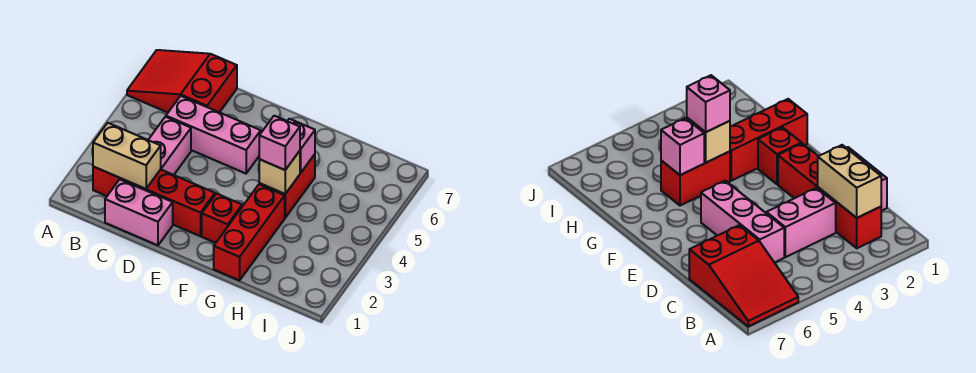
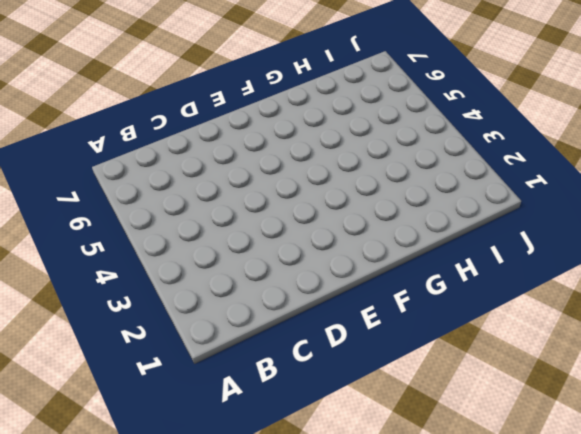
none -> red slope A6:C7 level 1 top C
none -> red brick B2:E2 level 1
none -> pink brick C1:D1 level 1

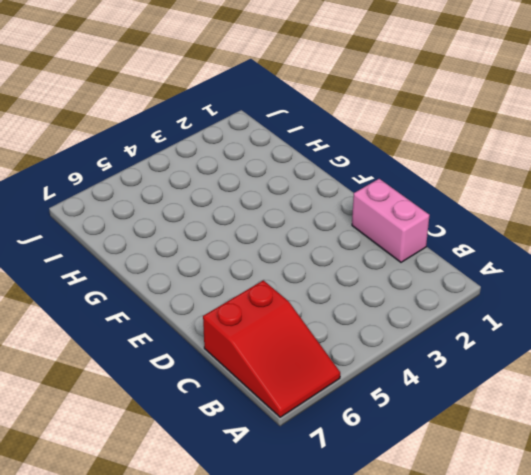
none -> red brick B2:E2 level 1
none -> pink brick C3:C4 level 1
none -> pink brick C5:E5 level 1

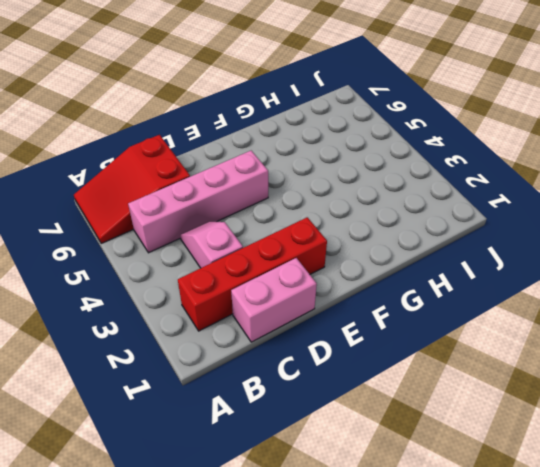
pink brick B5:E5 level 1 -> pink brick C5:E5 level 1
pink slope C3:C4 level 1 top 3 -> pink brick C3:C4 level 1
none -> red brick F2 level 1
none -> red brick G1:G3 level 1
none -> red brick G4:G5 level 1

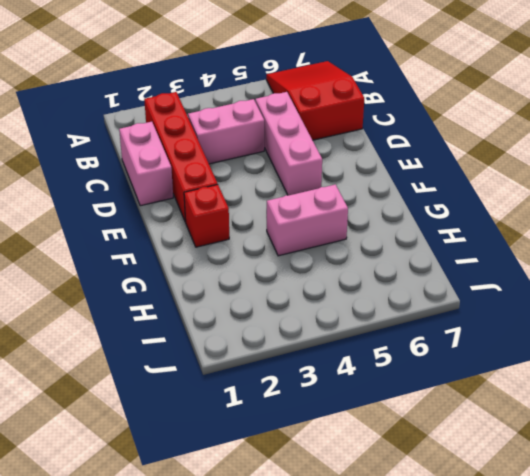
pink brick G4:G5 level 1 -> red brick G4:G5 level 1
none -> red brick G1:G3 level 1
none -> tan brick B2:C2 level 2
none -> tan brick G4 level 2

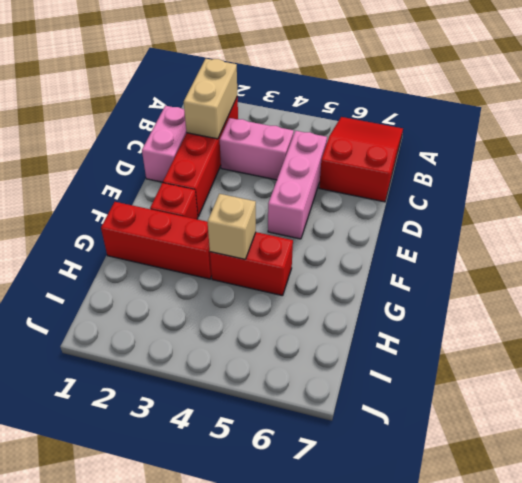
none -> pink brick G5 level 2
none -> pink brick G4 level 3

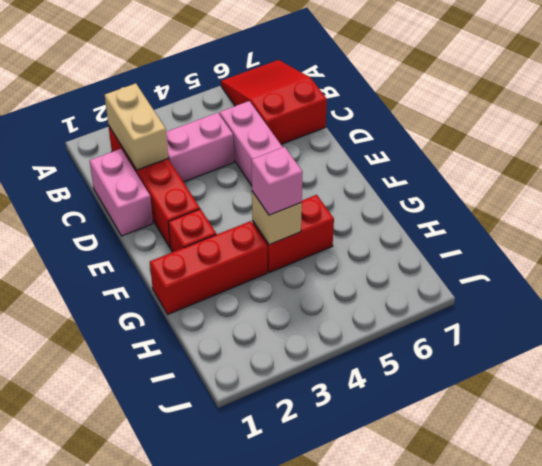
none -> pink brick G5 level 2

